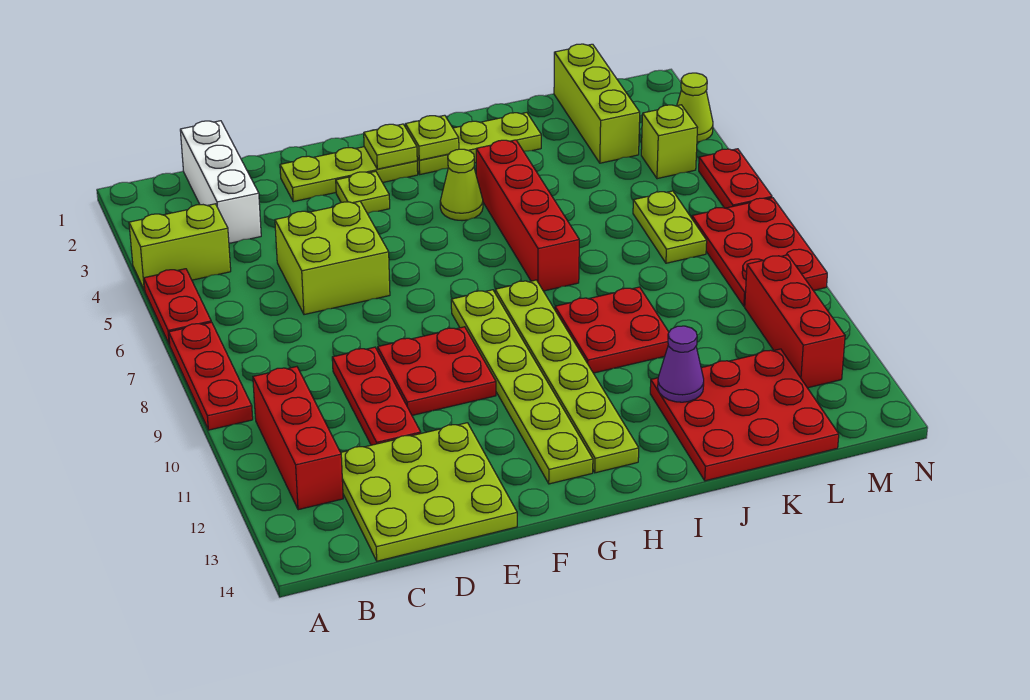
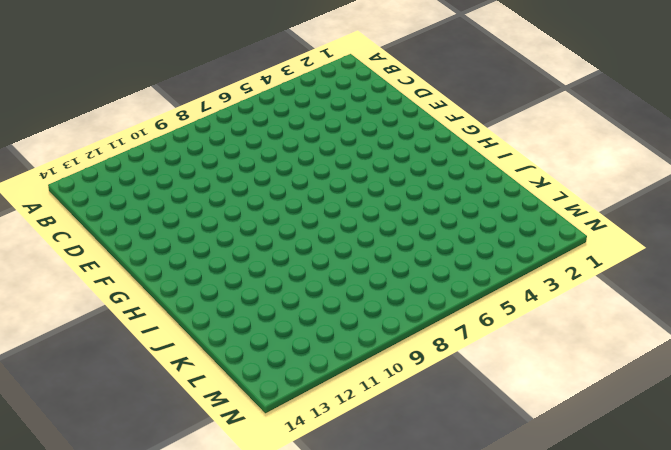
none -> lime brick A4:B4 level 1
none -> red plate A5:A6 level 1
none -> red plate A7:A9 level 1

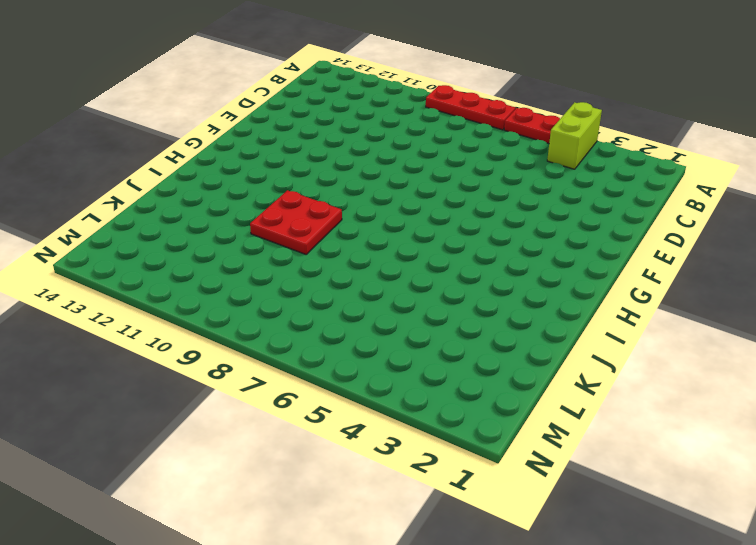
none -> red brick B10:B12 level 1
none -> white brick C1:C3 level 1
none -> lime plate C12:E14 level 1

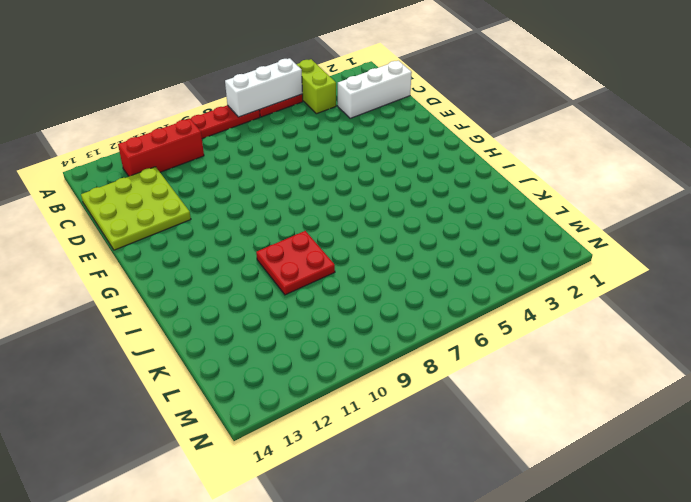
white brick A5:A7 level 2 -> none
none -> lime brick D5:E6 level 1
none -> red plate D9:D11 level 1
none -> lime plate E2:G2 level 1

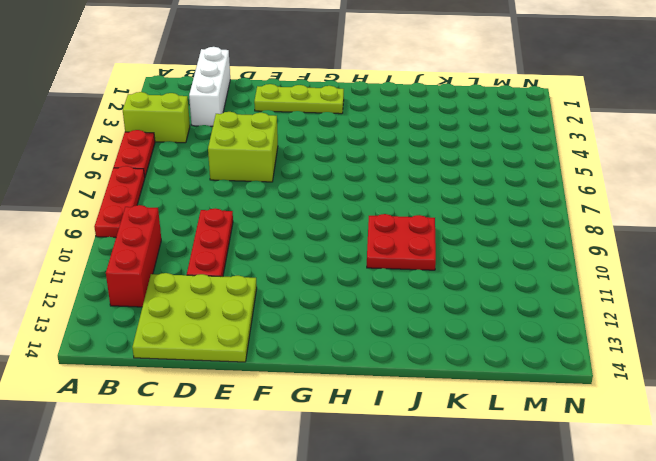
none -> red plate E9:F10 level 1
none -> lime plate F3 level 1
none -> lime plate G8:G13 level 1

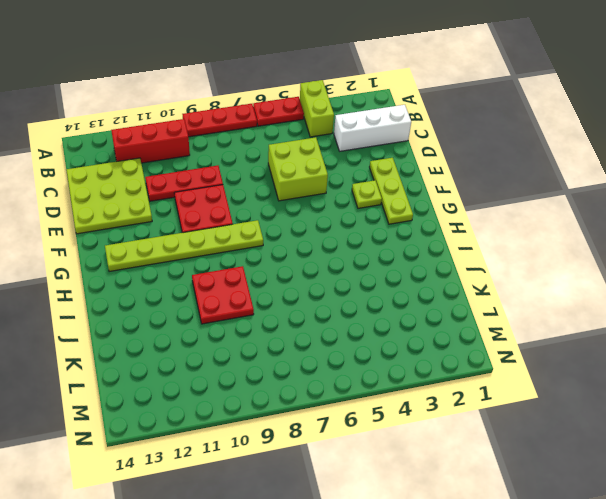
none -> lime plate H2:J2 level 1
none -> lime cone H4 level 1
none -> lime plate H8:H13 level 1

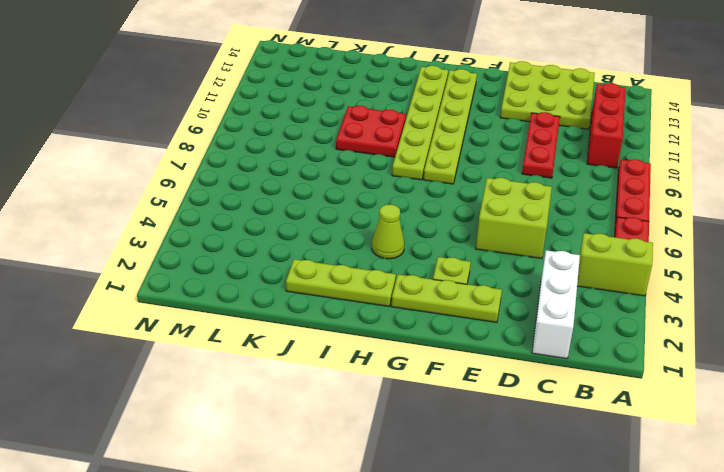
none -> red plate E9:F10 level 1
none -> red brick I4:I7 level 1
none -> red plate J12:L14 level 1

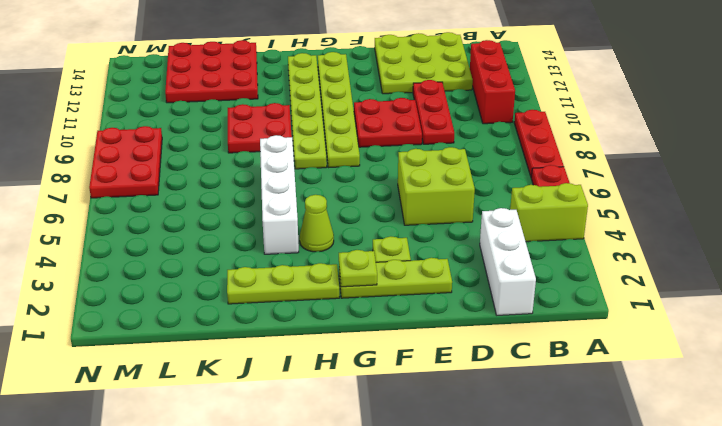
white brick I4:I7 level 1 -> red brick I4:I7 level 1
none -> lime brick L1:L3 level 1
none -> lime plate L6:L7 level 1
none -> lime brick M4 level 1

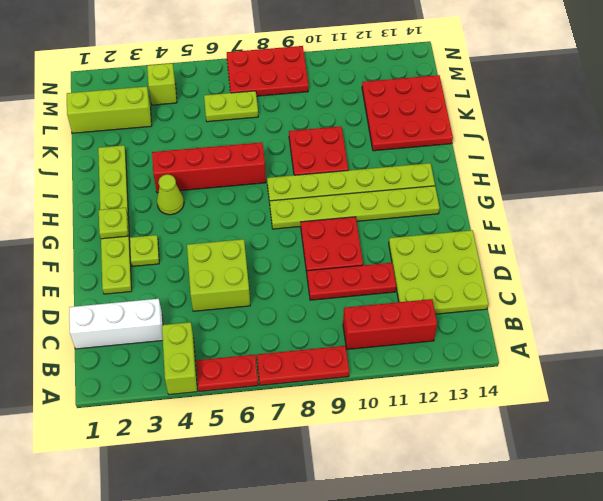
none -> red brick M10:M12 level 1
none -> lime cone N3 level 1
none -> red plate N5:N6 level 1

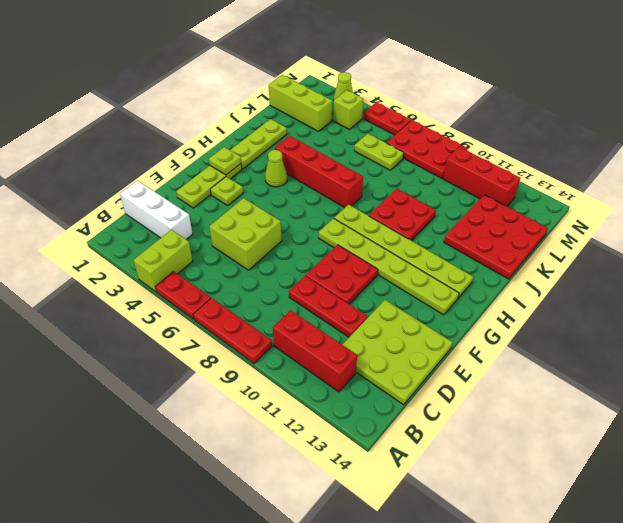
none -> lime plate H2 level 2
none -> purple cone J12 level 2

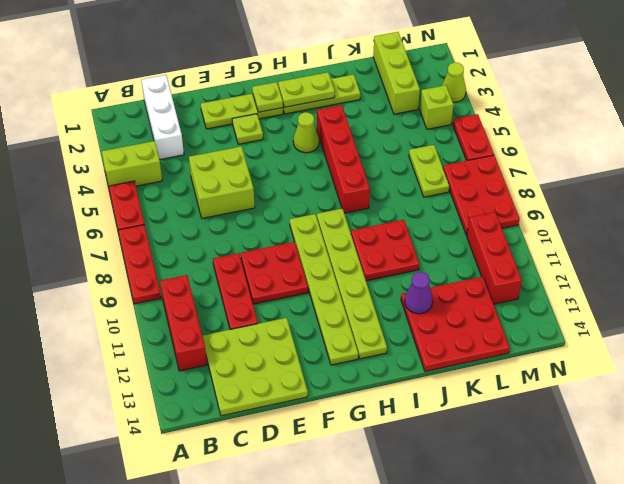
lime plate H2:I2 level 2 -> lime plate H2 level 2

